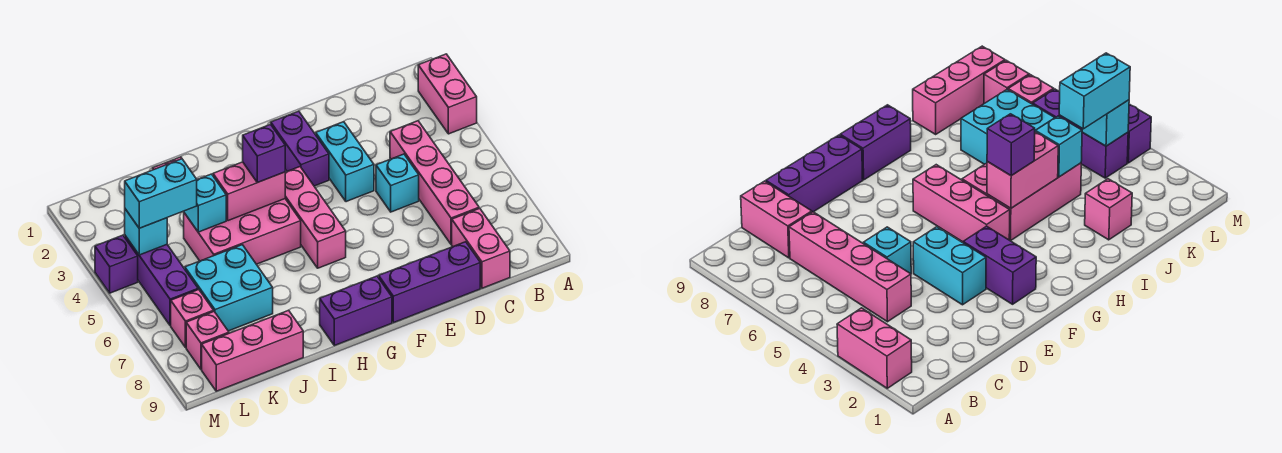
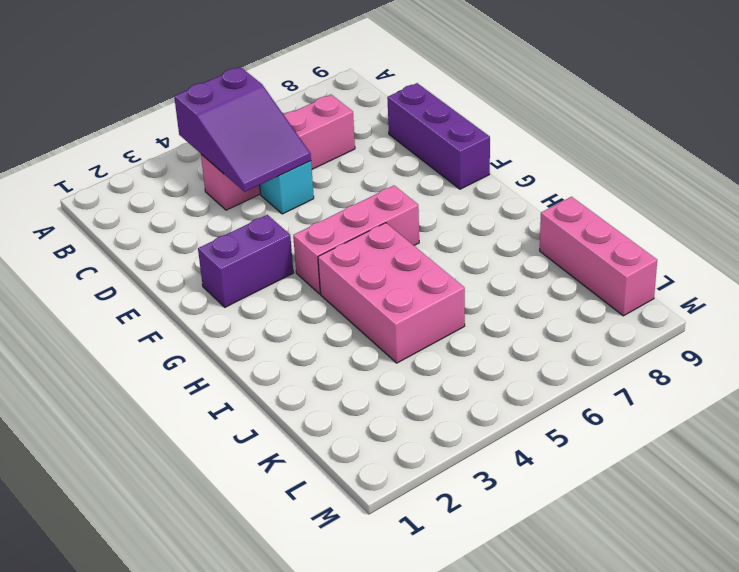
purple slope B4:D5 level 2 top B -> none
none -> pink brick A2:A3 level 1
none -> pink brick C8:C9 level 1
none -> cyan brick E3:E4 level 1

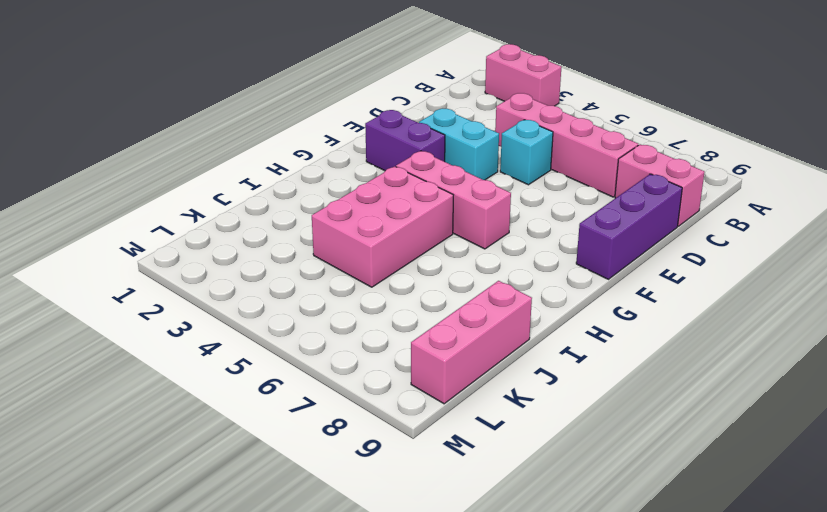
none -> purple brick G9:H9 level 1
none -> pink brick J2 level 1
none -> cyan brick J6:K7 level 1

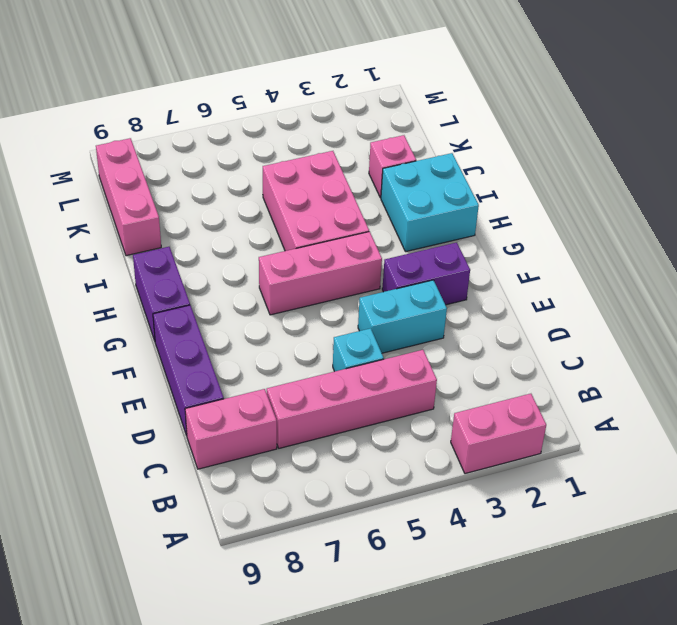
cyan brick H1:I2 level 1 -> cyan brick J6:K7 level 1
none -> purple brick L4:L6 level 1
none -> pink brick L7 level 1
none -> pink brick L8 level 1

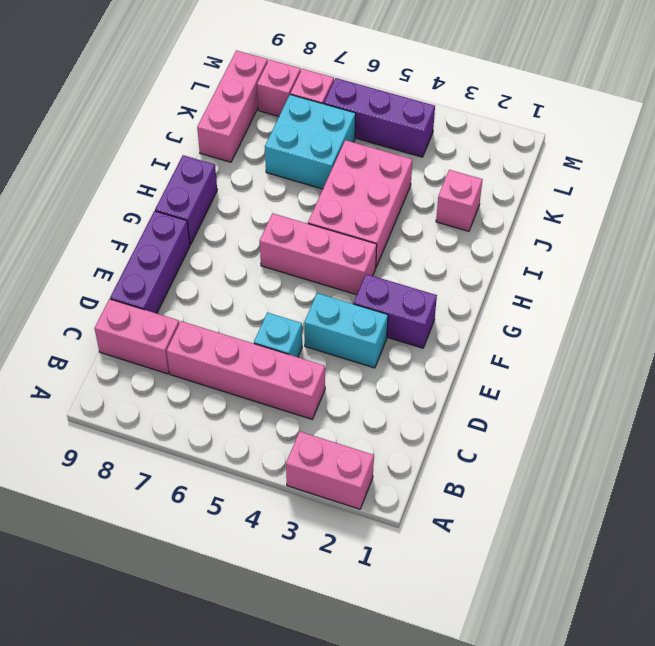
none -> purple brick M4 level 1
none -> pink brick H4:I4 level 2
none -> cyan brick J4 level 2

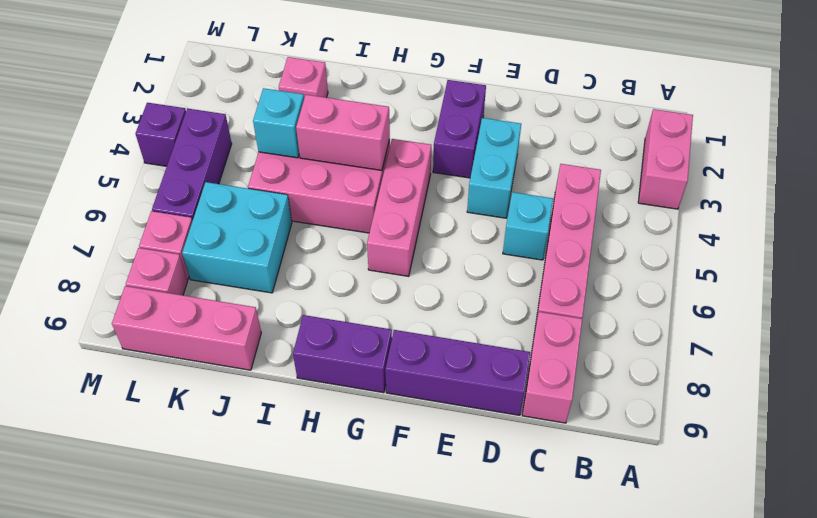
none -> cyan brick L4 level 2
none -> purple brick H4 level 3
none -> cyan brick K4:L4 level 3

